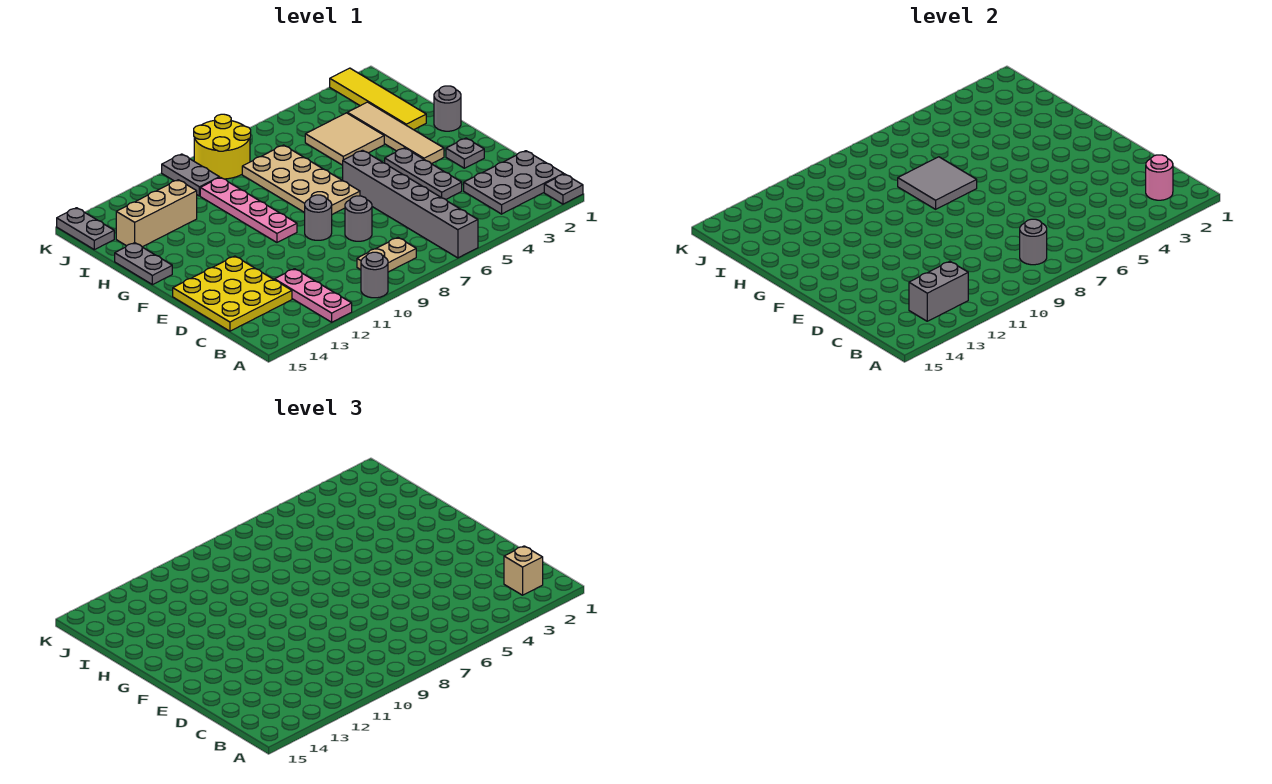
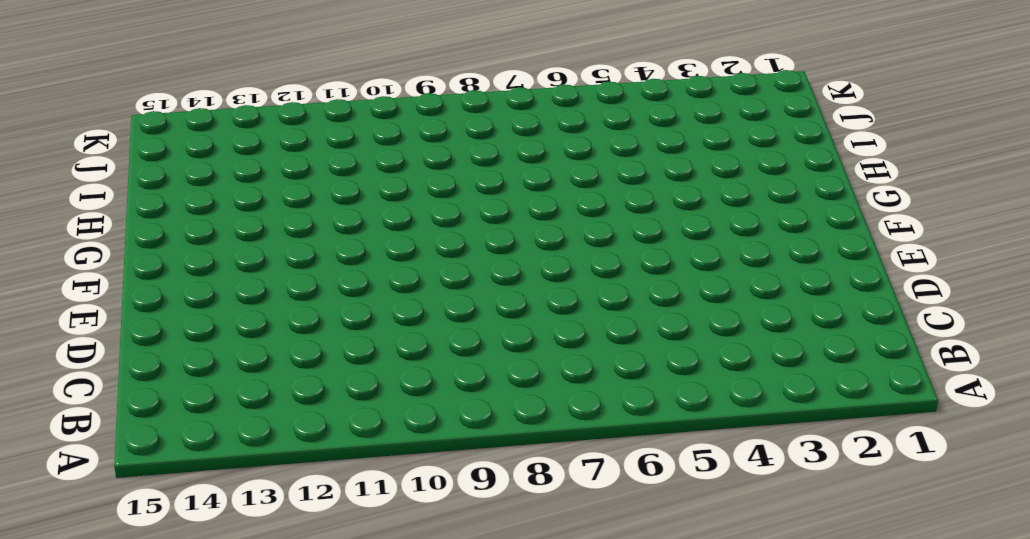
none -> grey plate A1 level 1
none -> grey brick A6:F6 level 1
none -> grey round brick A10 level 1

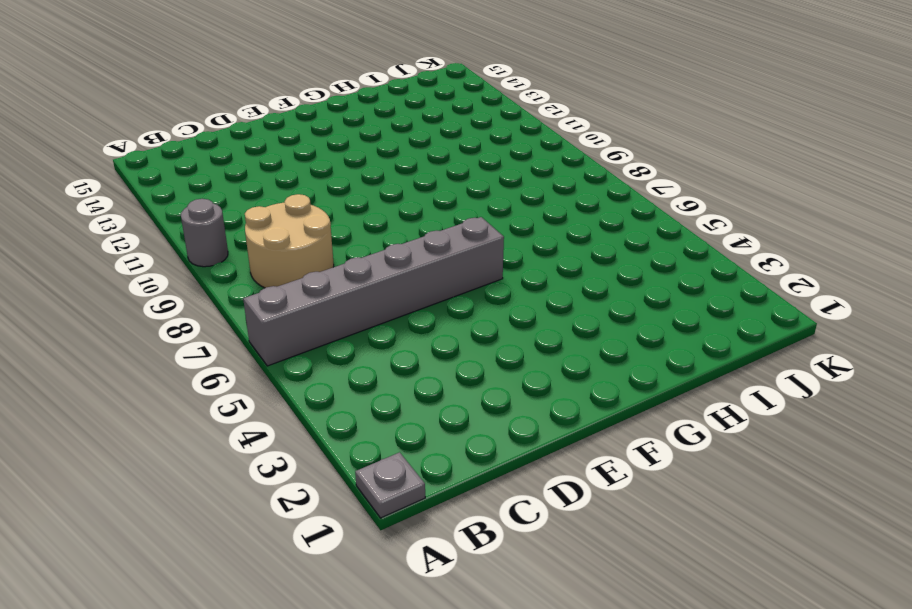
tan round brick B8:C9 level 1 -> tan plate B8:B9 level 1
none -> pink plate A12:C12 level 1
none -> grey plate B1:C3 level 1
none -> yellow plate C13:E15 level 1

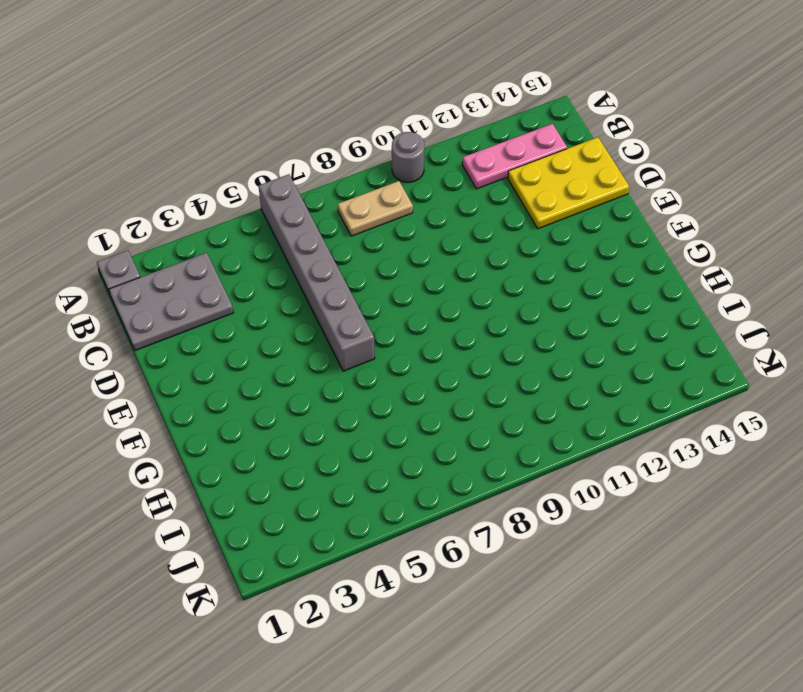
pink plate B12:B14 level 1 -> pink plate A12:C12 level 1
yellow plate C13:D15 level 1 -> yellow plate C13:E15 level 1
none -> grey plate D4:F4 level 1
none -> grey round brick D8 level 1
none -> grey plate E2 level 1

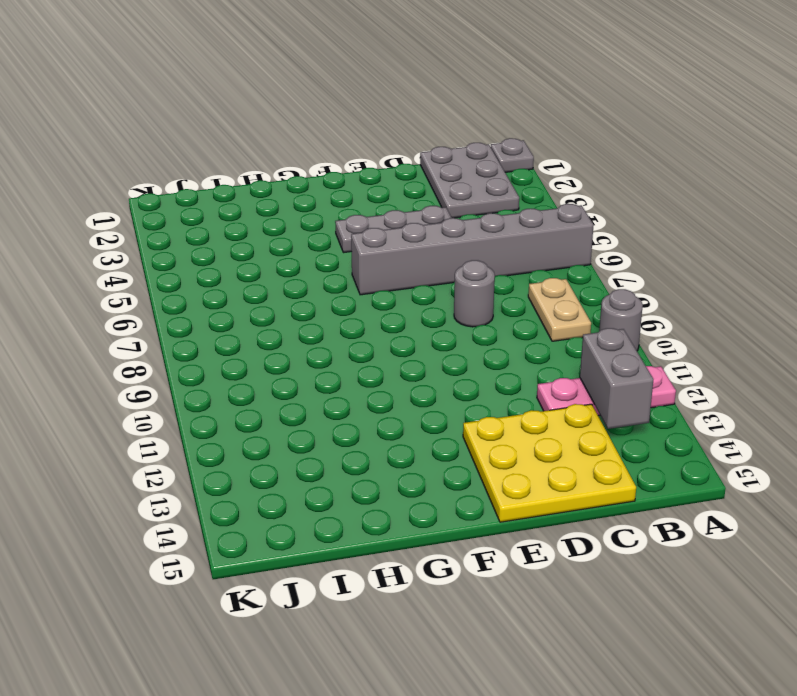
none -> grey plate E2 level 1
none -> grey round brick E9 level 1
none -> tan tile F3:I3 level 1

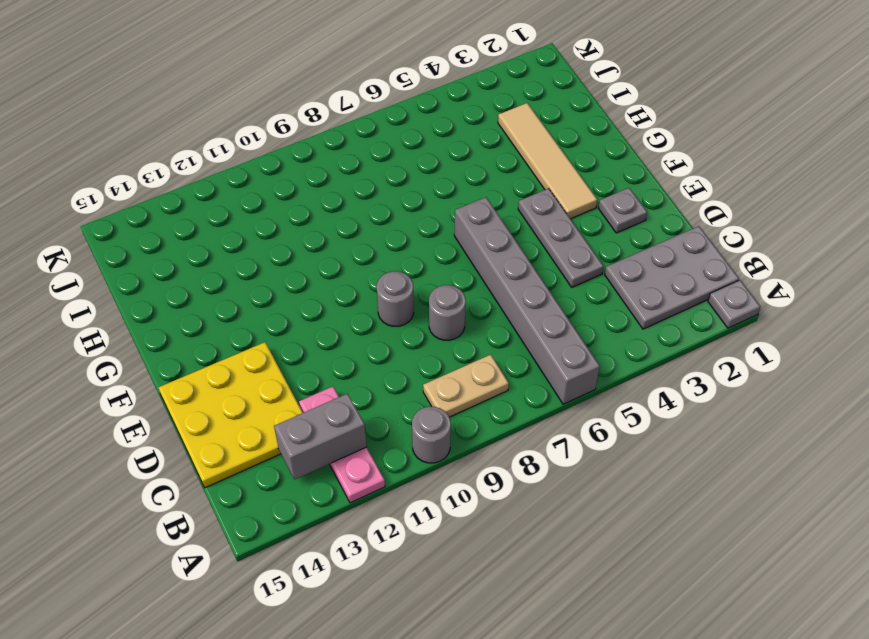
none -> tan plate F7:I8 level 1
none -> pink plate F10:I10 level 1
none -> grey round brick G1 level 1

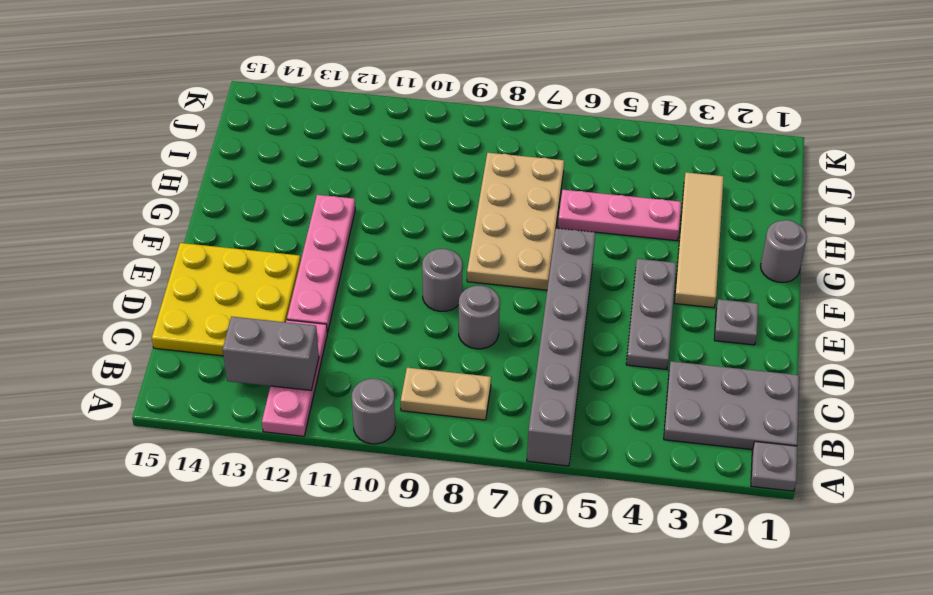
pink plate D12:G12 level 1 -> pink plate F10:I10 level 1
pink plate H4:H6 level 1 -> tan tile H4:I5 level 1
none -> grey plate G15:H15 level 1
none -> yellow tile H2:K2 level 1
none -> tan brick I12:I14 level 1

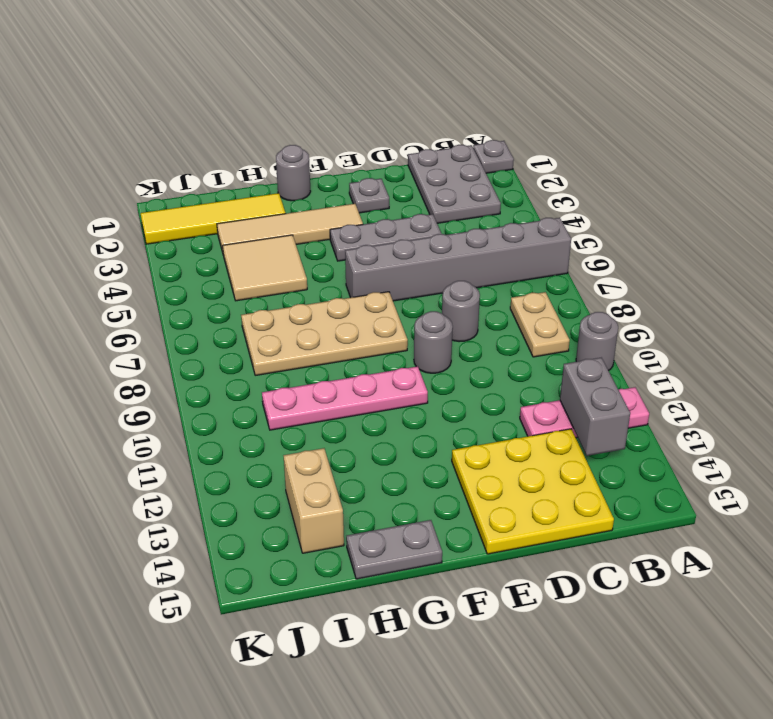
tan brick I13:I14 level 1 -> tan brick I12:I14 level 1
none -> yellow round brick J8:K9 level 1
none -> grey plate J10:K10 level 1
none -> grey plate J15:K15 level 1

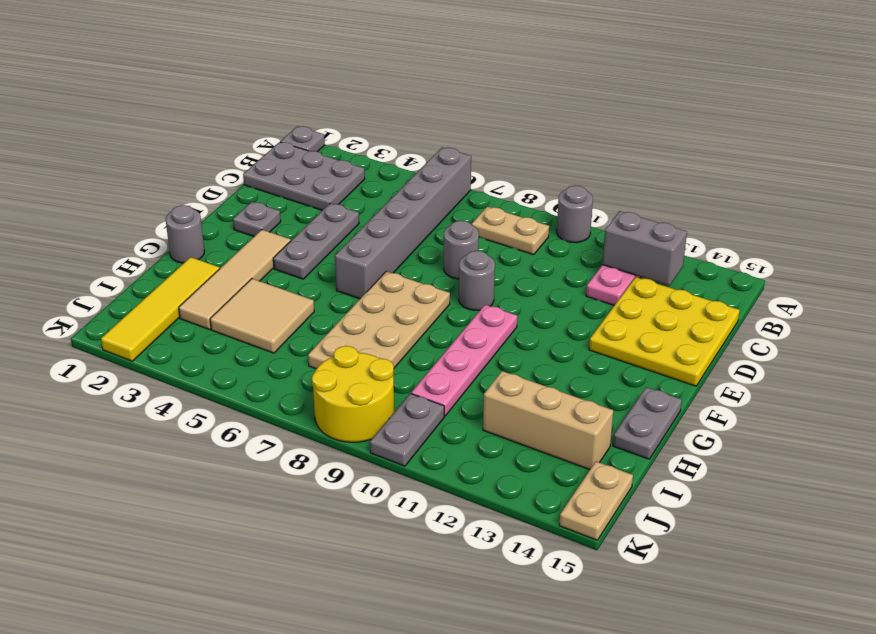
tan plate J15:K15 level 1 -> grey plate J15:K15 level 1
none -> pink round brick B2 level 2
none -> grey round brick B8 level 2
none -> grey tile G7:H8 level 2

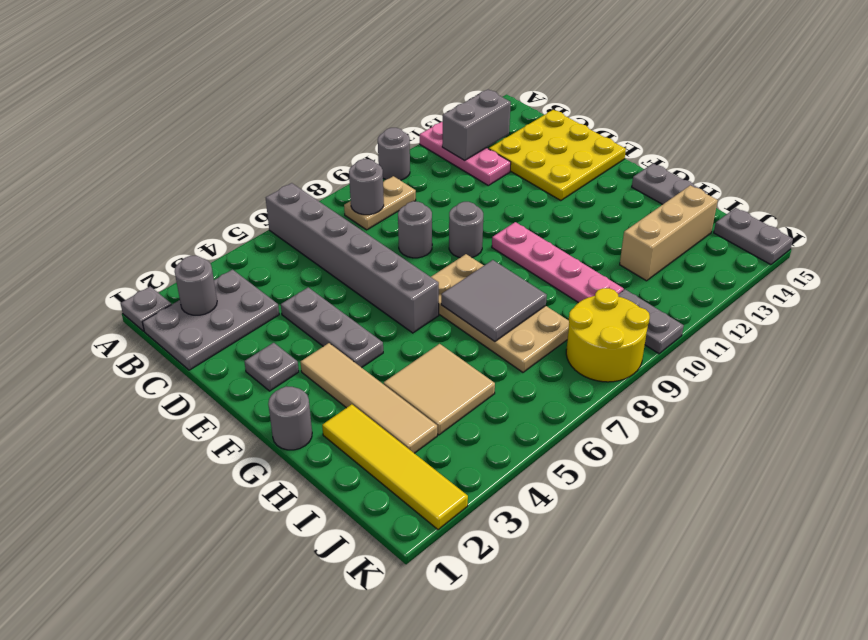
grey round brick B2 level 2 -> pink round brick B2 level 2
none -> tan brick B2 level 3

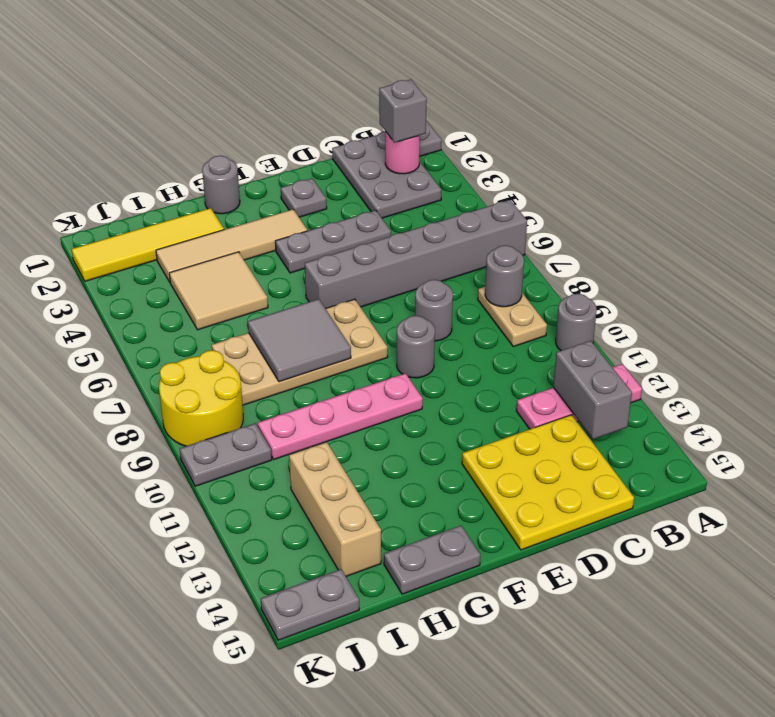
grey brick B2 level 3 -> tan brick B2 level 3

